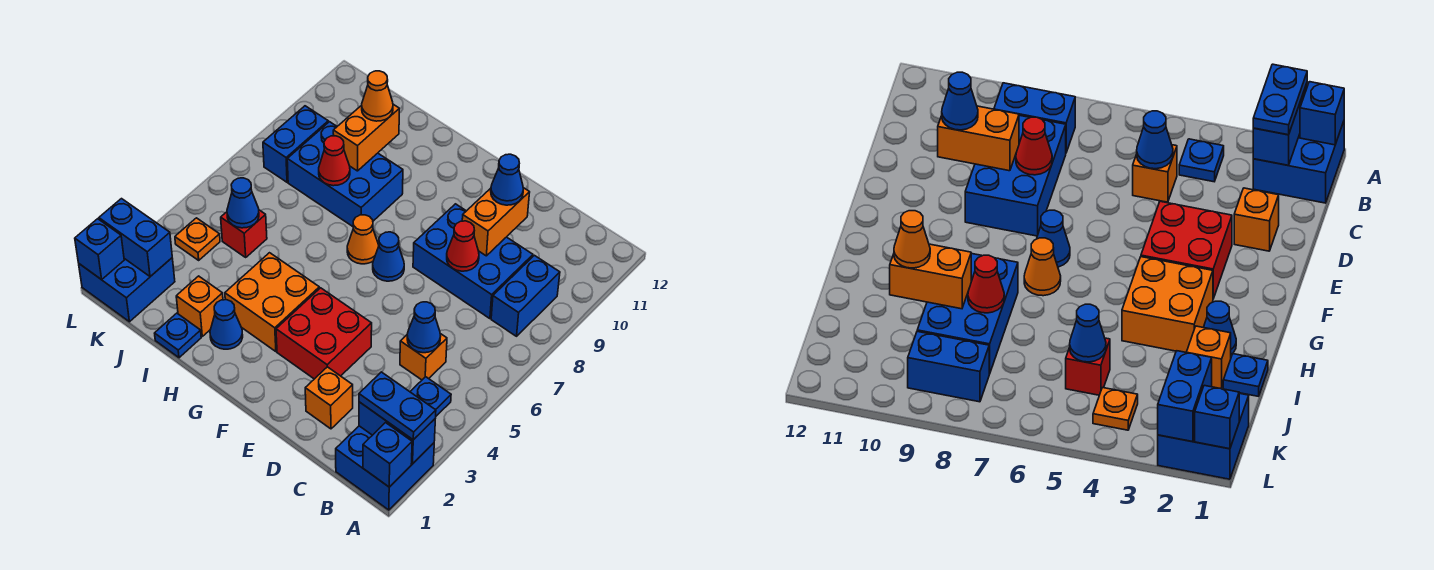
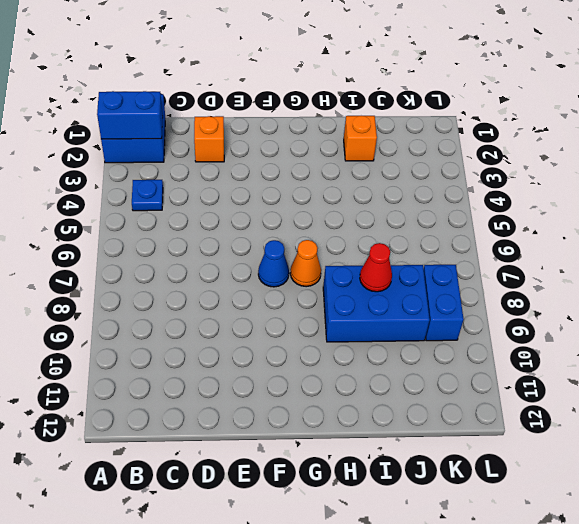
none -> blue brick B8:B9 level 1
none -> orange brick C5 level 1
none -> blue brick C8:E9 level 1
none -> red brick E3:F4 level 1

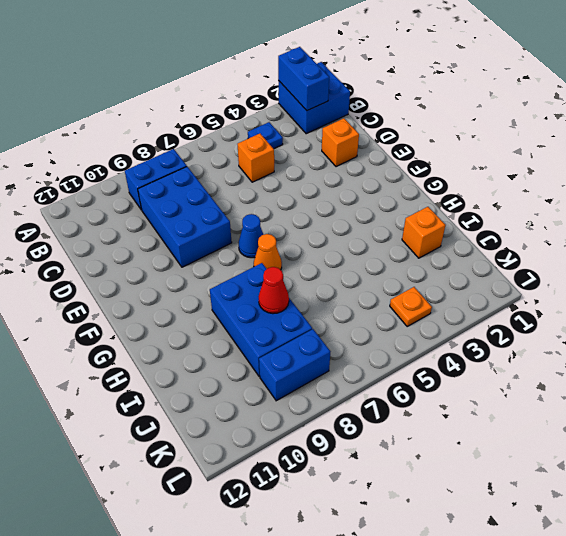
none -> red brick E3:F4 level 1
none -> orange brick G3:H4 level 1
none -> blue cone H2 level 1
none -> blue plate I1 level 1

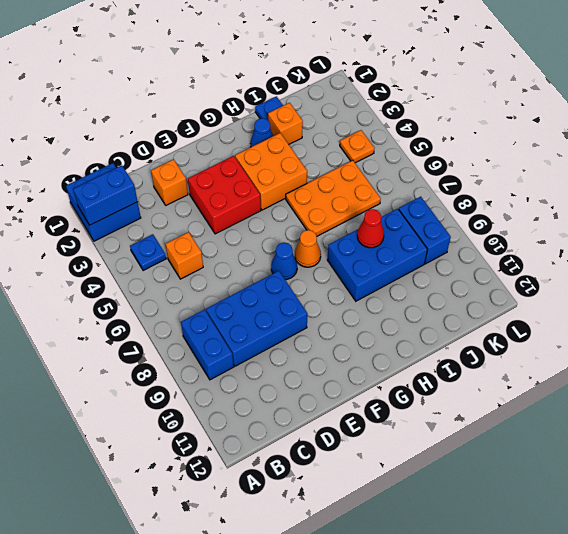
orange plate H5:J6 level 1 -> red brick J5 level 1
none -> blue brick K1:L2 level 1
none -> blue brick A1 level 2
none -> blue cone C5 level 2
none -> red cone D8 level 2

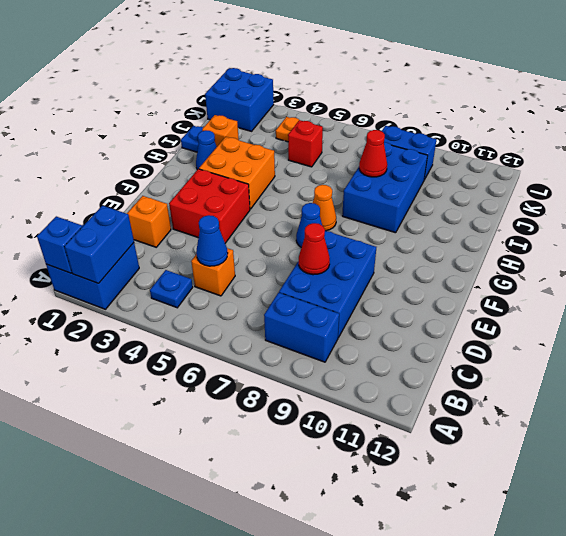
none -> orange brick D9:D10 level 2
none -> orange brick I9:I10 level 2
none -> blue cone J5 level 2
none -> blue brick K2:L2 level 2

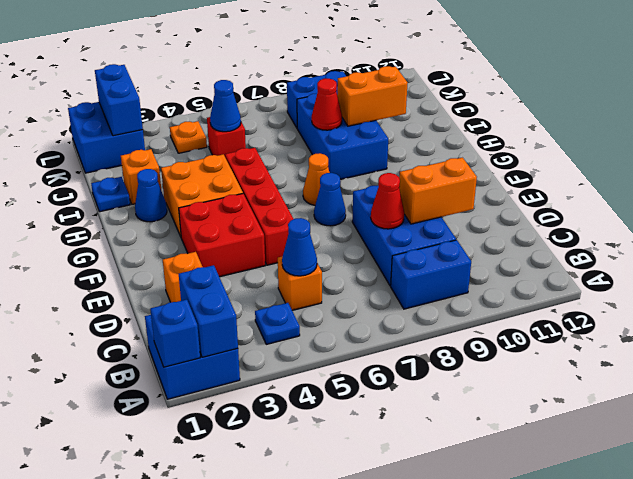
red brick E5:H5 level 1 -> none
none -> blue brick L1 level 2
none -> blue plate A2:B2 level 3
none -> blue cone D10 level 3
none -> orange cone I10 level 3

